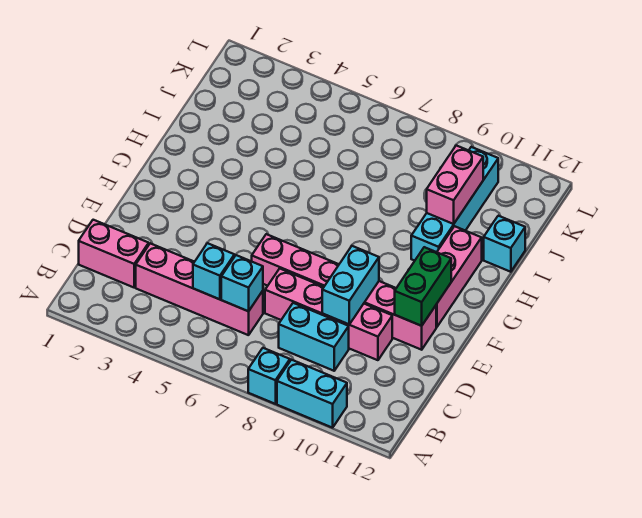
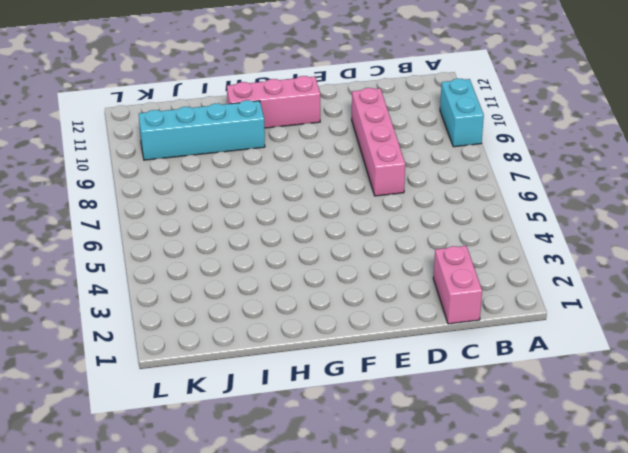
none -> cyan brick A8 level 1
none -> pink brick C3:C6 level 1
none -> cyan brick C8:C9 level 1

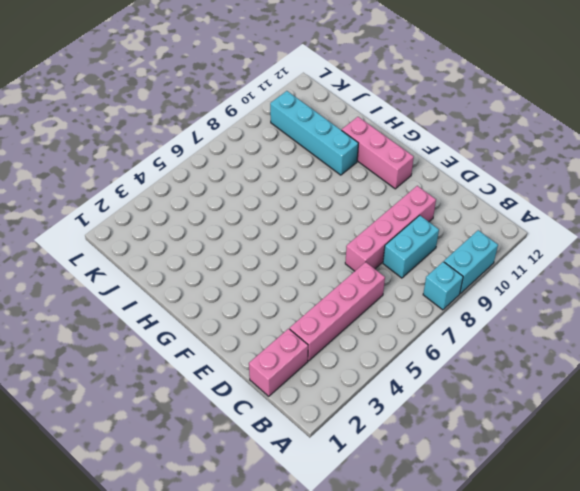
none -> pink brick E6:E11 level 1
none -> cyan brick I12 level 1
none -> cyan brick C5 level 2

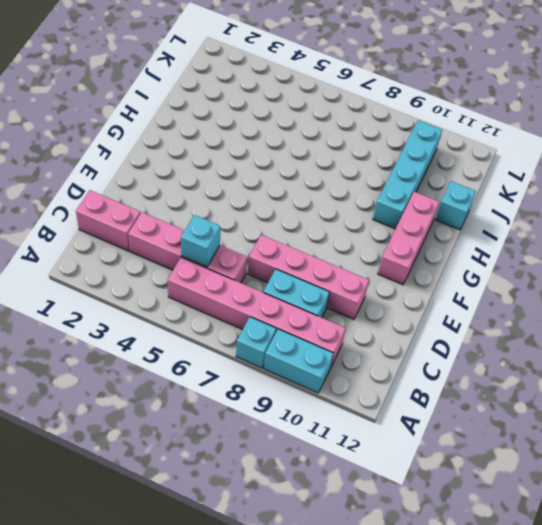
pink brick B5:B10 level 1 -> pink brick E6:E11 level 1
none -> cyan brick C6 level 2
none -> cyan brick D9:E9 level 2
none -> green brick E11:F11 level 2

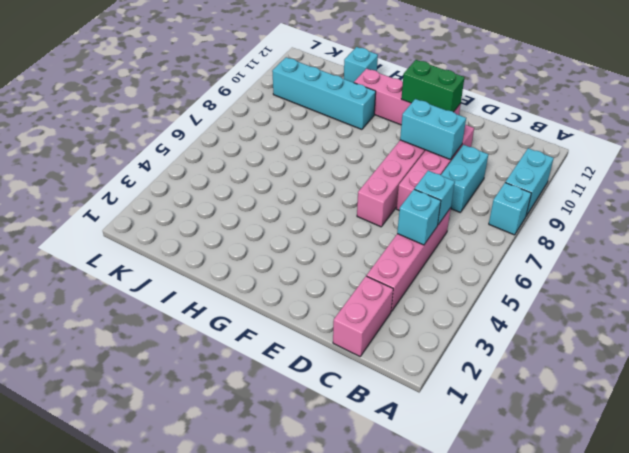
none -> pink brick I10:J10 level 2

